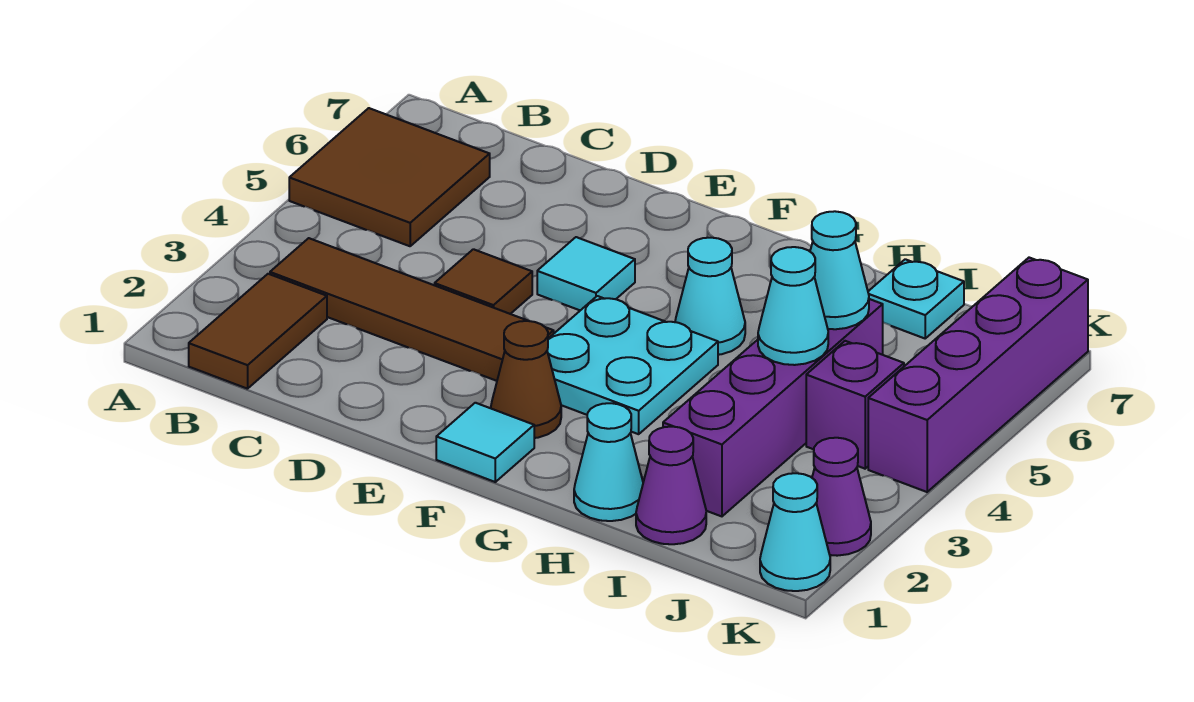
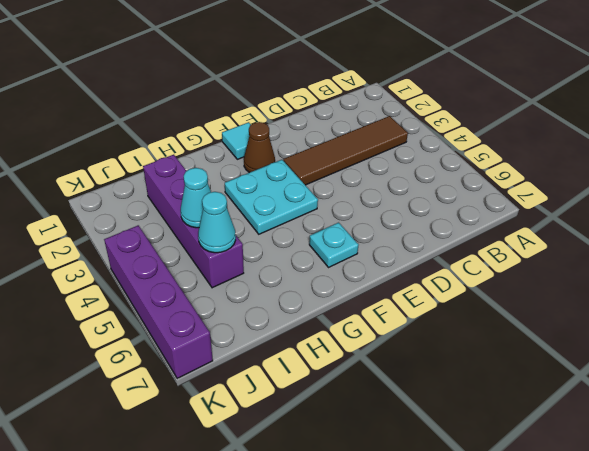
cyan plate F6 level 1 -> cyan plate I7 level 1
none -> brown tile A5:B6 level 1
none -> brown tile B1:B2 level 1
none -> brown tile D4 level 1

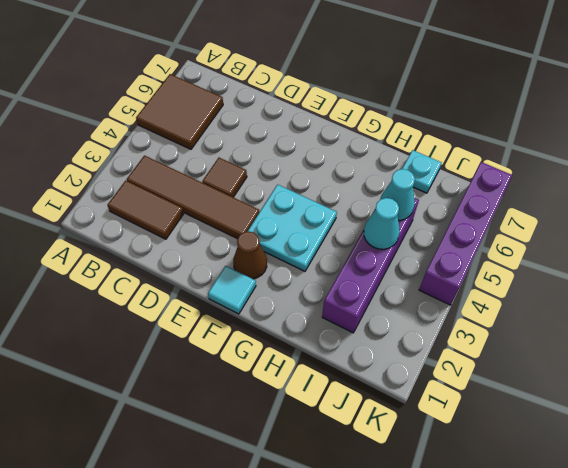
brown tile B2:C2 level 1 -> brown tile B1:B2 level 1
none -> cyan tile E5 level 1
none -> cyan cone G5 level 1
none -> cyan cone H1 level 1

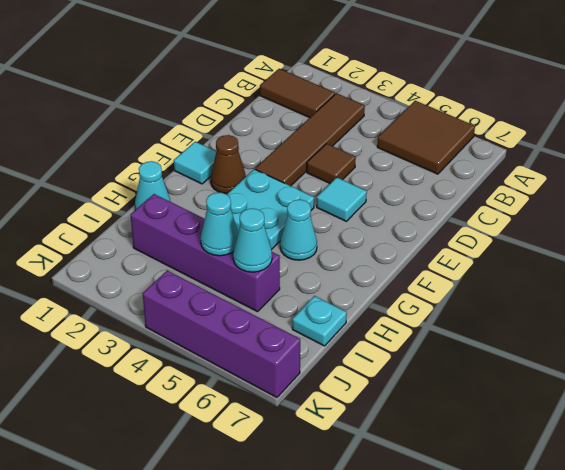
none -> purple cone I1 level 1
none -> purple brick J4 level 1
none -> cyan cone K1 level 1

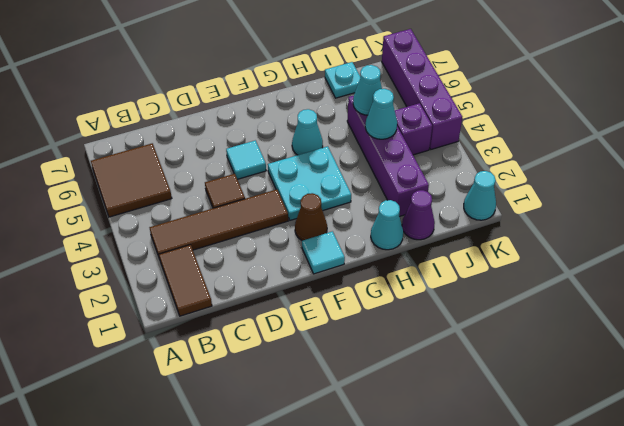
none -> purple cone K2 level 1

